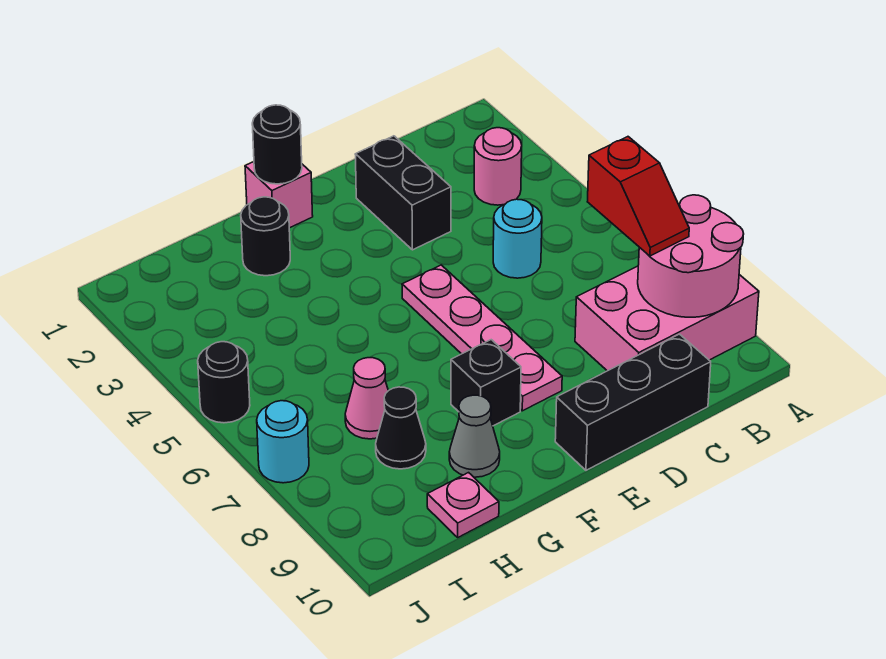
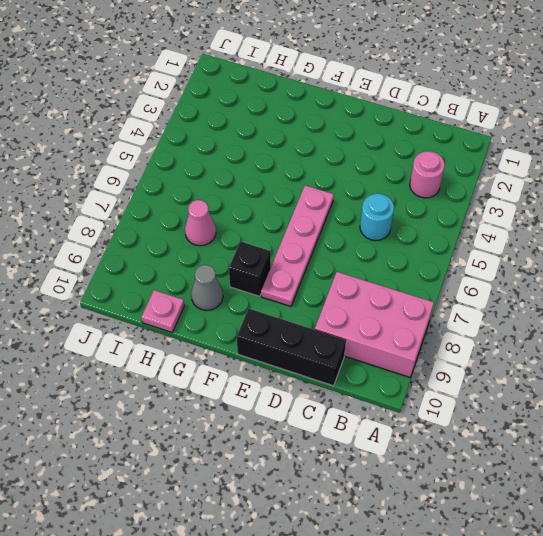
none -> black brick D2:D3 level 1
none -> pink brick F1 level 1
none -> black round brick G2 level 1

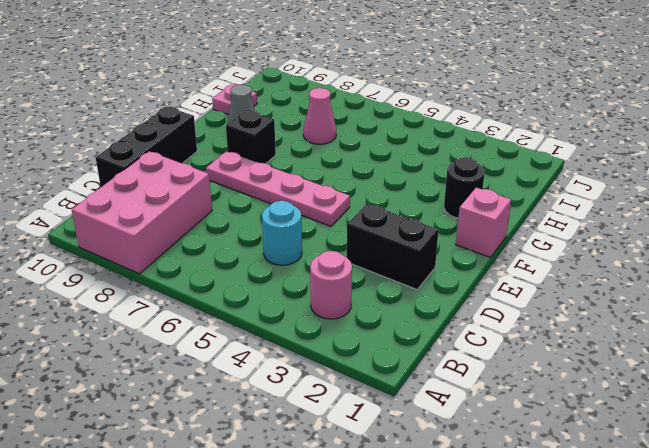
none -> black cone H8 level 1
none -> black round brick J5 level 1
none -> cyan round brick J7 level 1

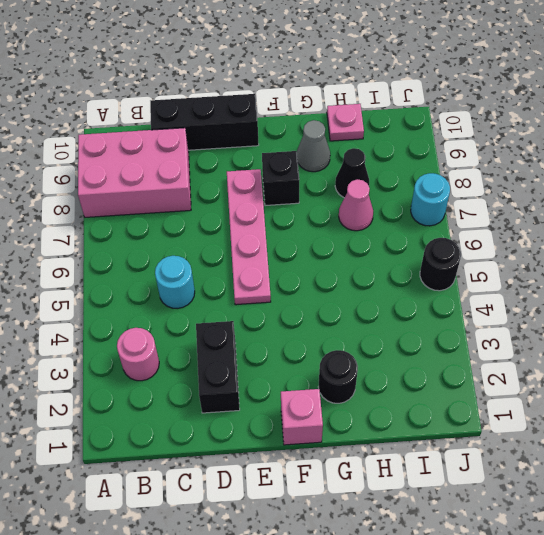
none -> pink round brick A8:B9 level 2
none -> black round brick F1 level 2
none -> red slope B7:B8 level 3 top 7

